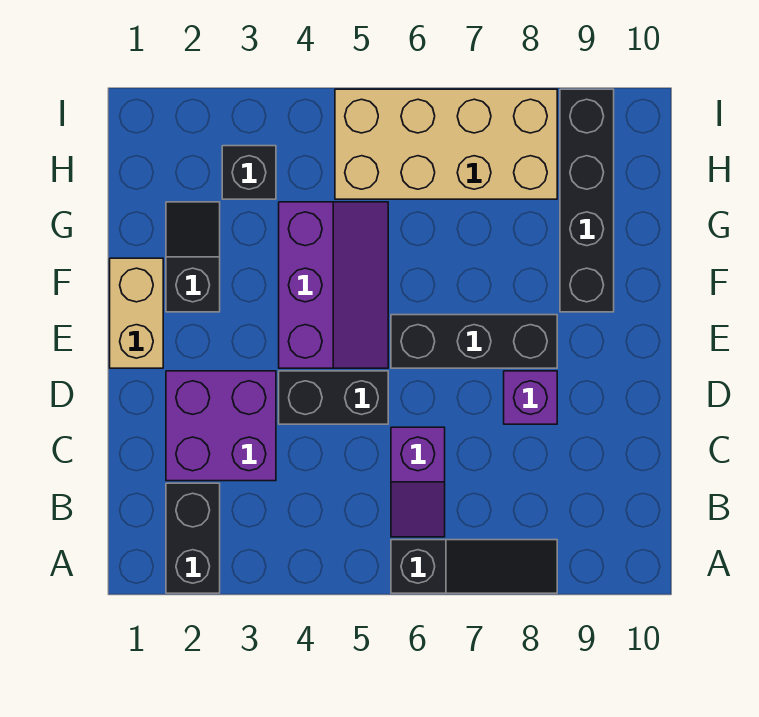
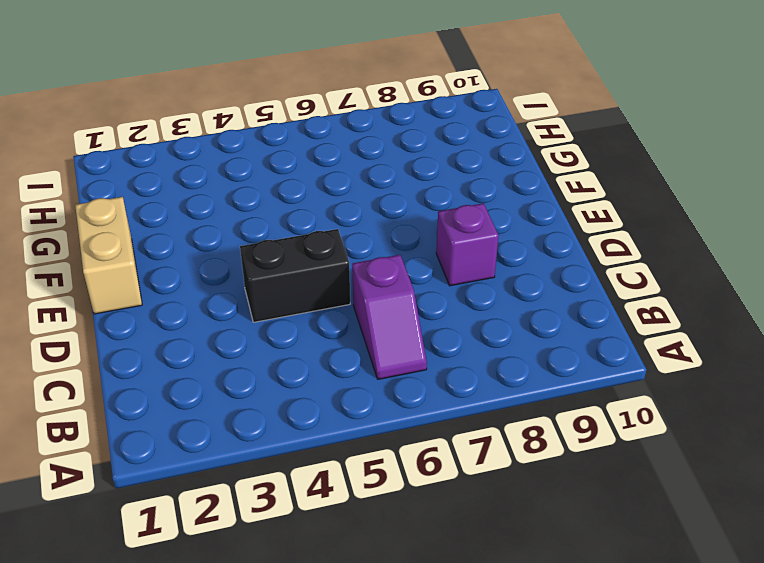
none -> black brick A2:B2 level 1
none -> black slope A6:A8 level 1 top 6
none -> purple brick C2:D3 level 1

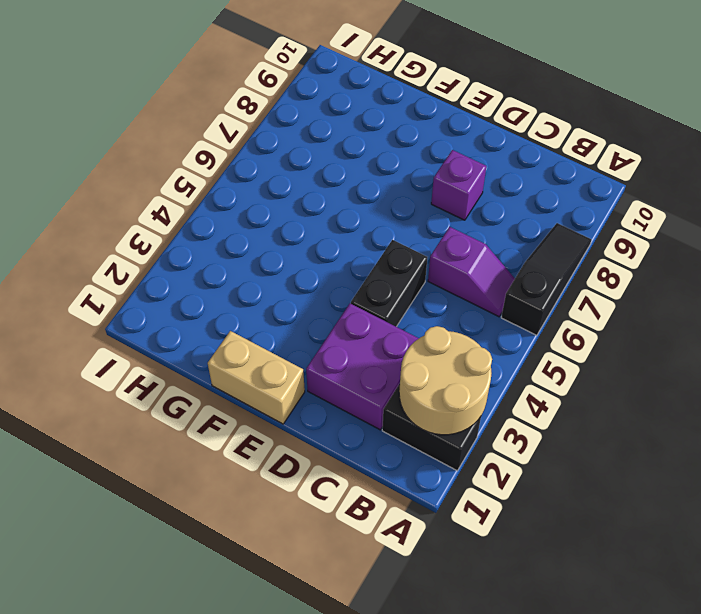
tan round brick A2:B3 level 2 -> none
none -> purple slope E4:G5 level 1 top 4
none -> black brick E6:E8 level 1
none -> black slope F2:G2 level 1 top F

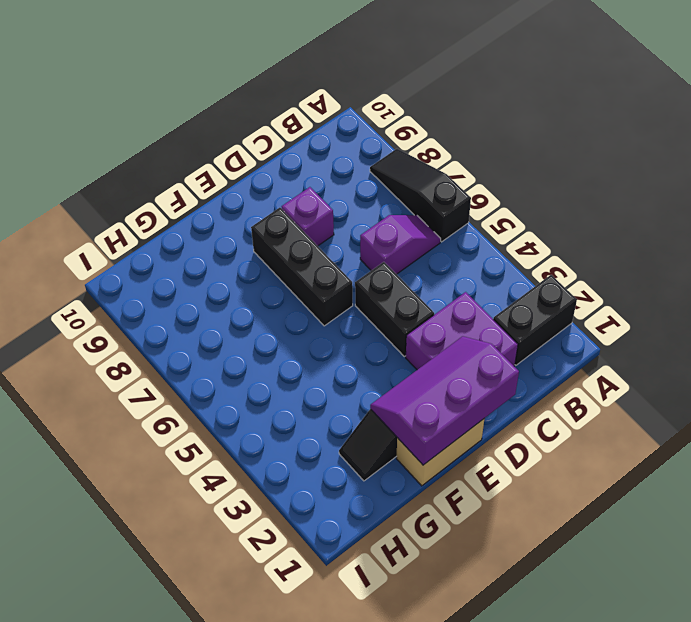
purple slope D1:F2 level 2 top 1 -> purple slope E4:G5 level 1 top 4
none -> black brick F9:I9 level 1
none -> black brick H3 level 1
none -> tan brick H5:I8 level 1

